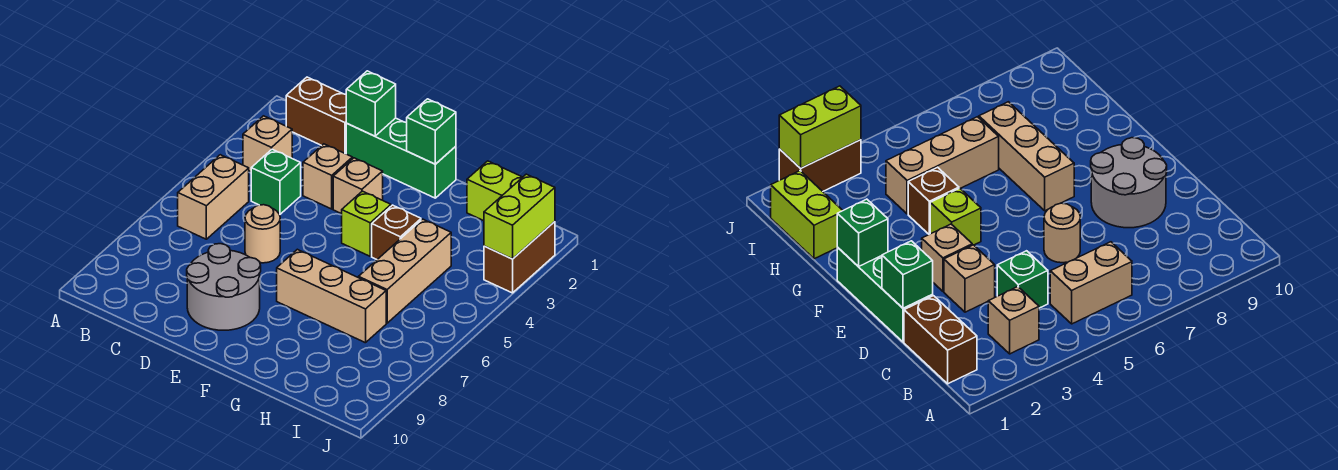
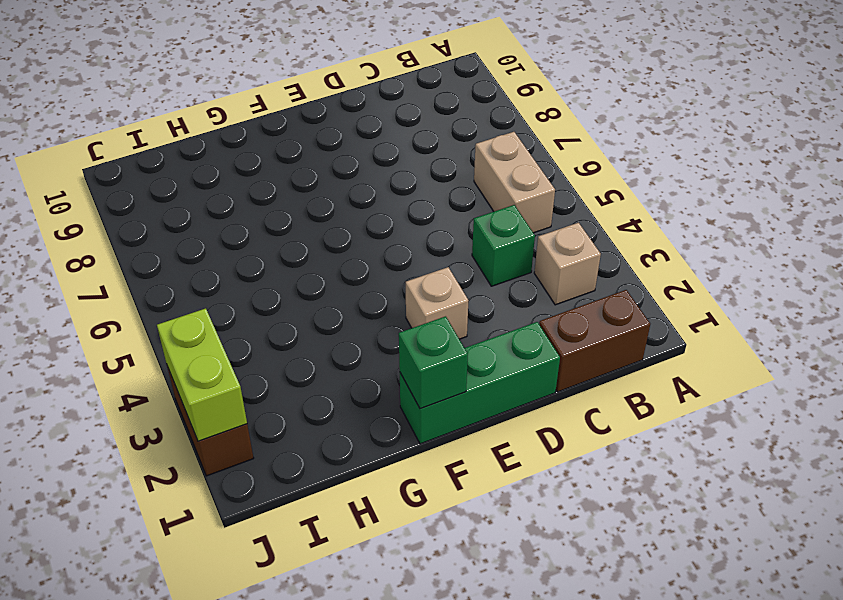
none -> tan brick D3 level 1
none -> tan round brick D6 level 1
none -> grey round brick D8:E9 level 1

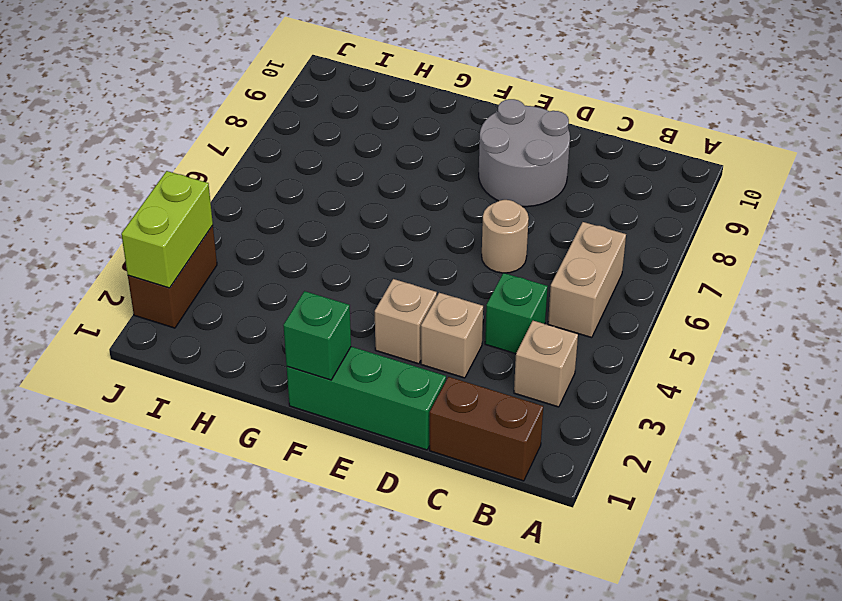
none -> lime brick F4 level 1
none -> tan brick F7:H7 level 1
none -> brown brick G4 level 1

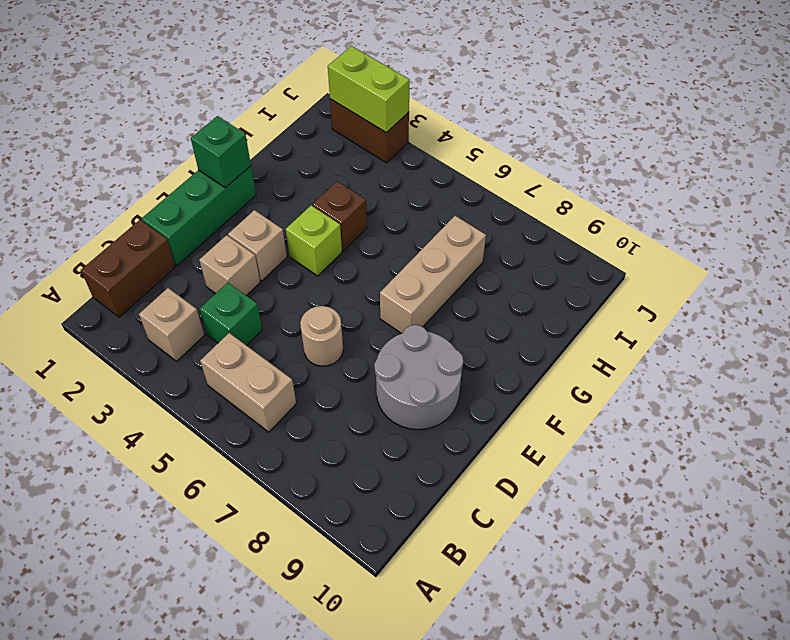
none -> lime brick H1:I1 level 1
none -> tan brick H4:H6 level 1
none -> green brick D1 level 2

